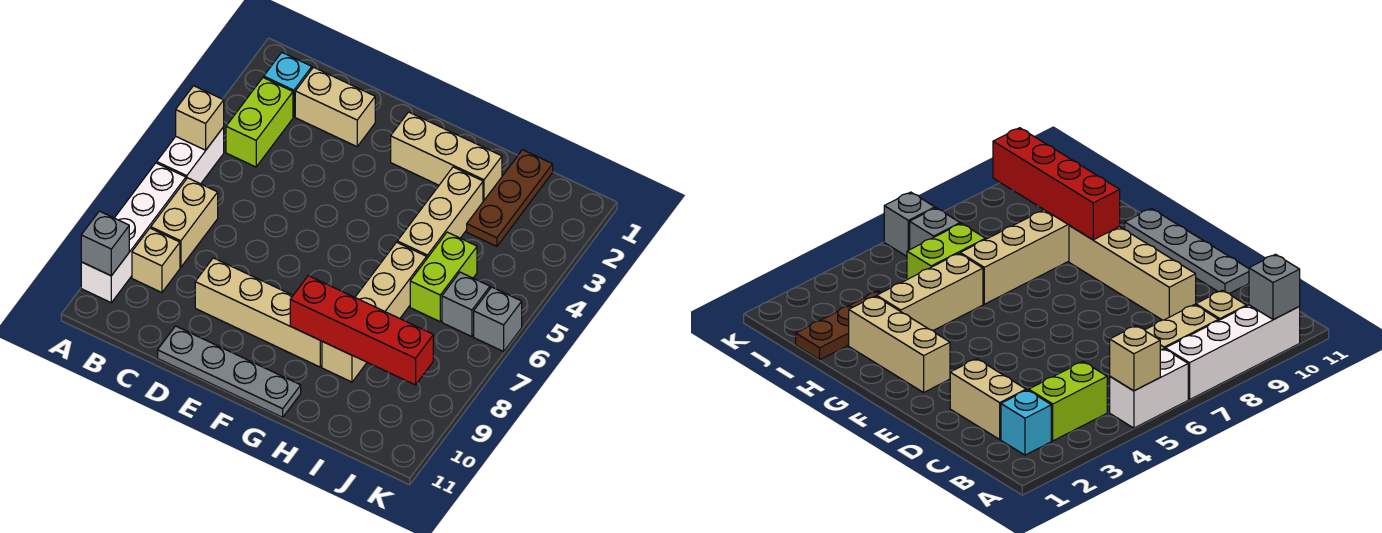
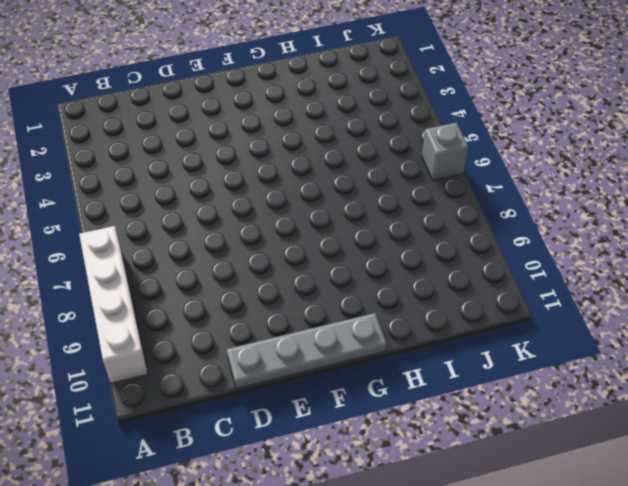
none -> white brick A5:A6 level 1
none -> cyan brick B2 level 1
none -> lime brick B3:B4 level 1

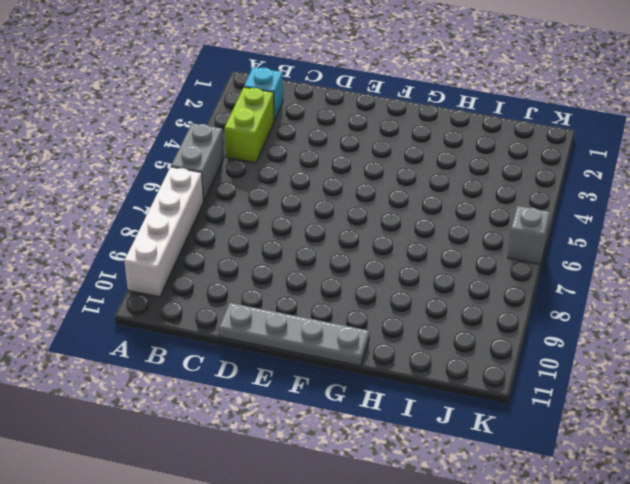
grey brick A5:A6 level 1 -> white brick A5:A6 level 1
none -> tan brick B7:B8 level 1
none -> tan brick B9 level 1
none -> tan brick C2:D2 level 1

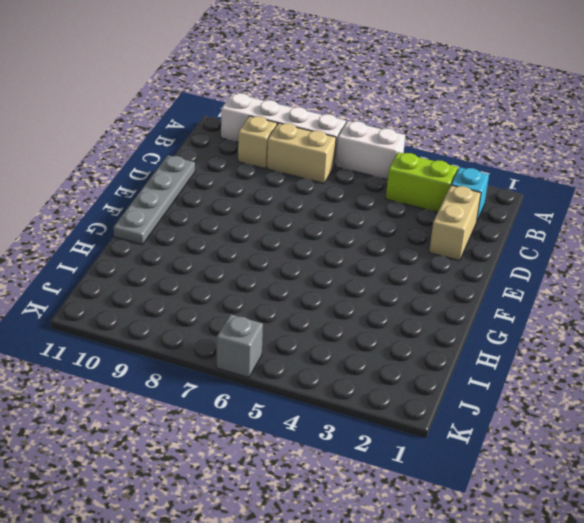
none -> tan brick D9:G9 level 1
none -> tan brick F2:H2 level 1
none -> tan brick H3:H5 level 1

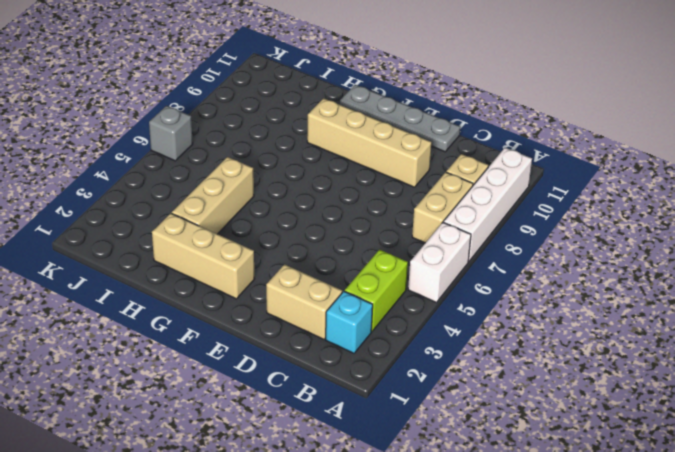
none -> tan brick H6:H9 level 1
none -> brown plate I1:I3 level 1
none -> lime brick I5:I6 level 1

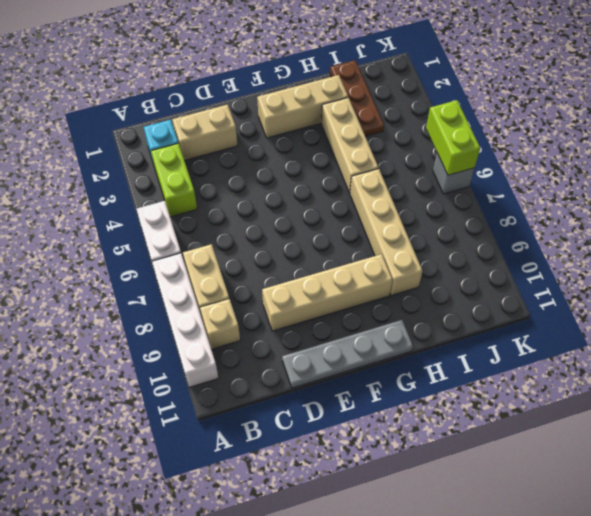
lime brick K5:K6 level 2 -> lime brick I5:I6 level 1
none -> grey brick J6 level 1
none -> tan brick A5 level 2
none -> grey brick A10 level 2

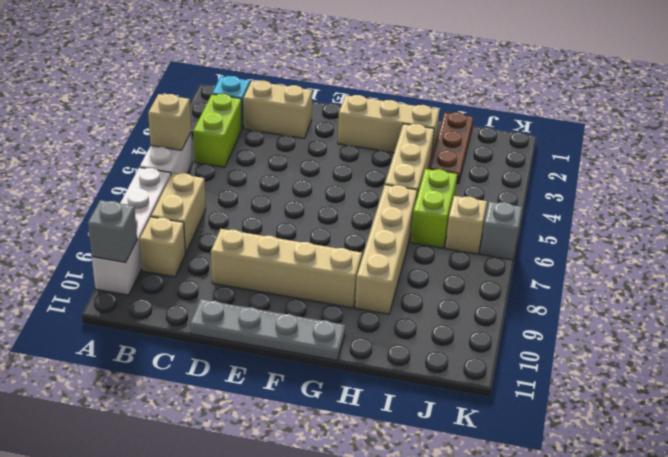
tan brick J6 level 1 -> grey brick J6 level 1
none -> red brick G9:J9 level 2

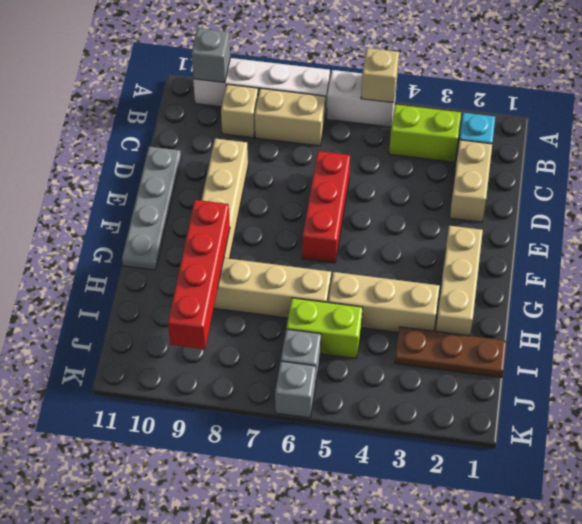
red brick D6:F6 level 1 -> none

